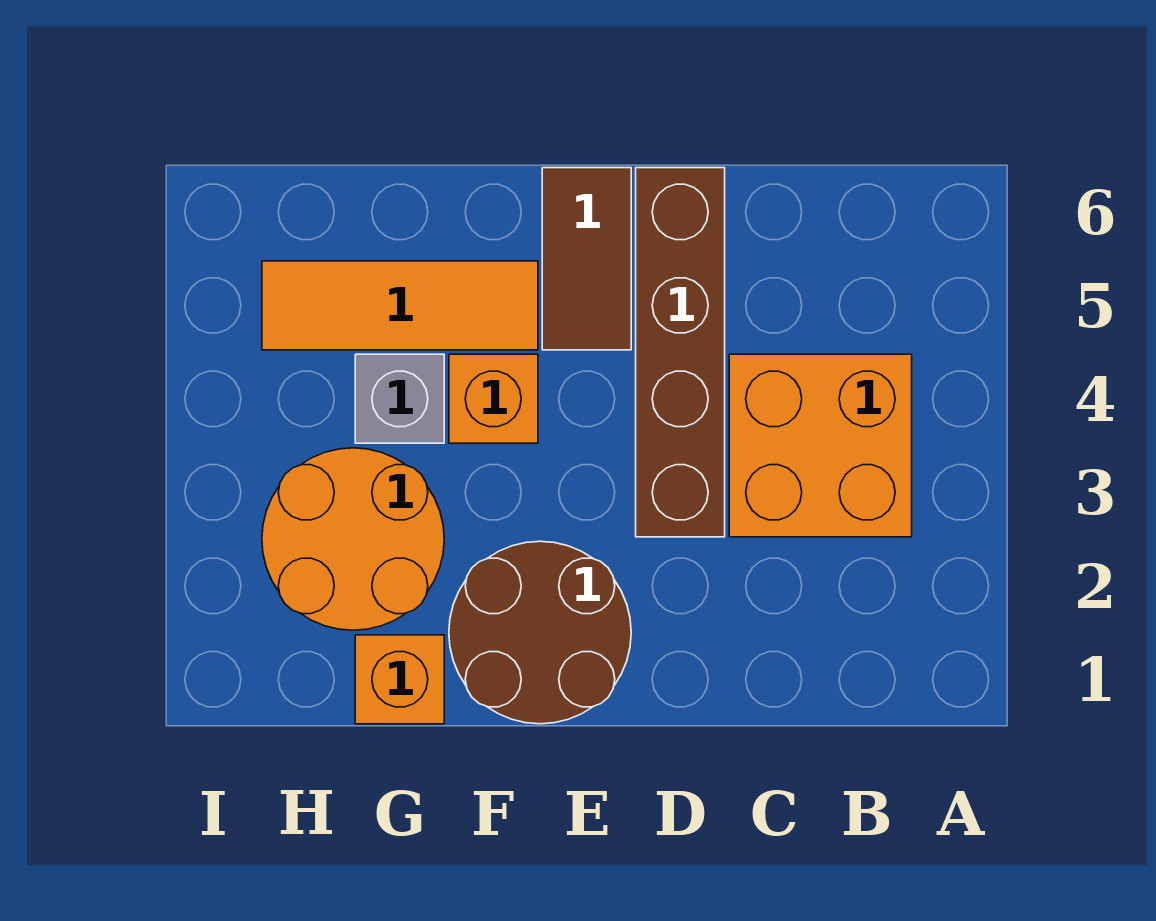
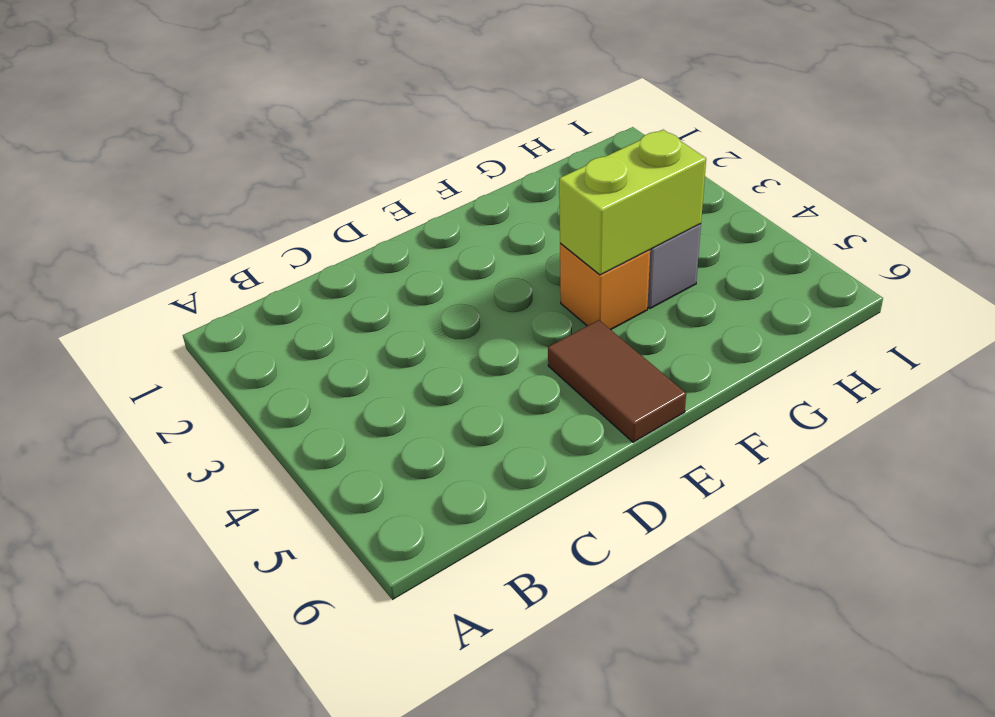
lime brick F4:G4 level 2 -> none
none -> orange brick B3:C4 level 1
none -> brown brick D3:D6 level 1

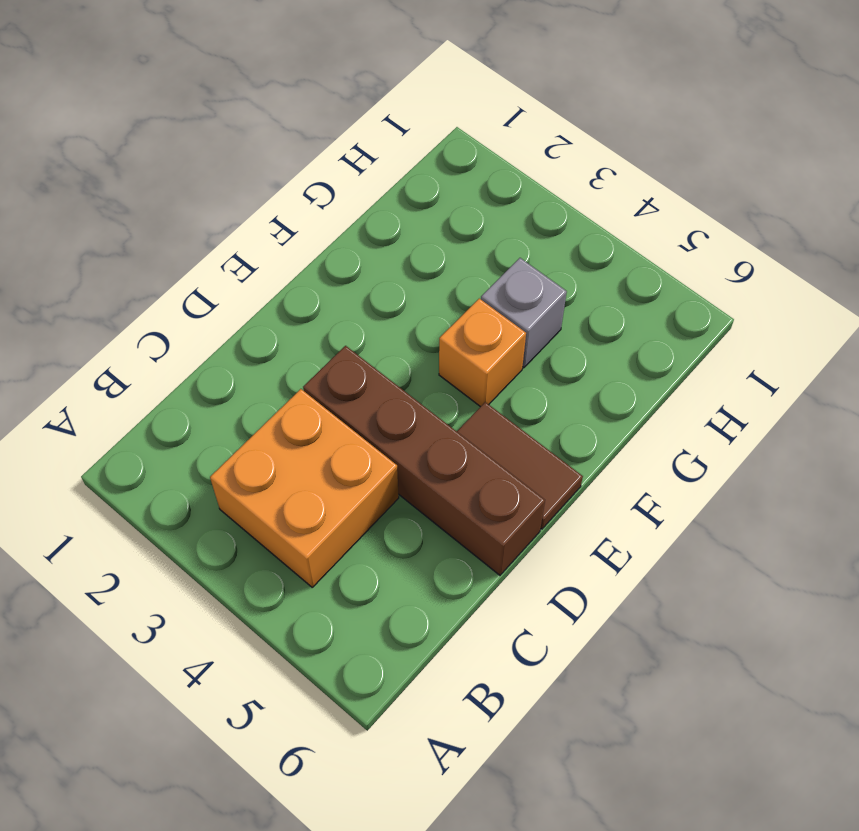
none -> brown round brick E1:F2 level 1
none -> orange tile F5:H5 level 1

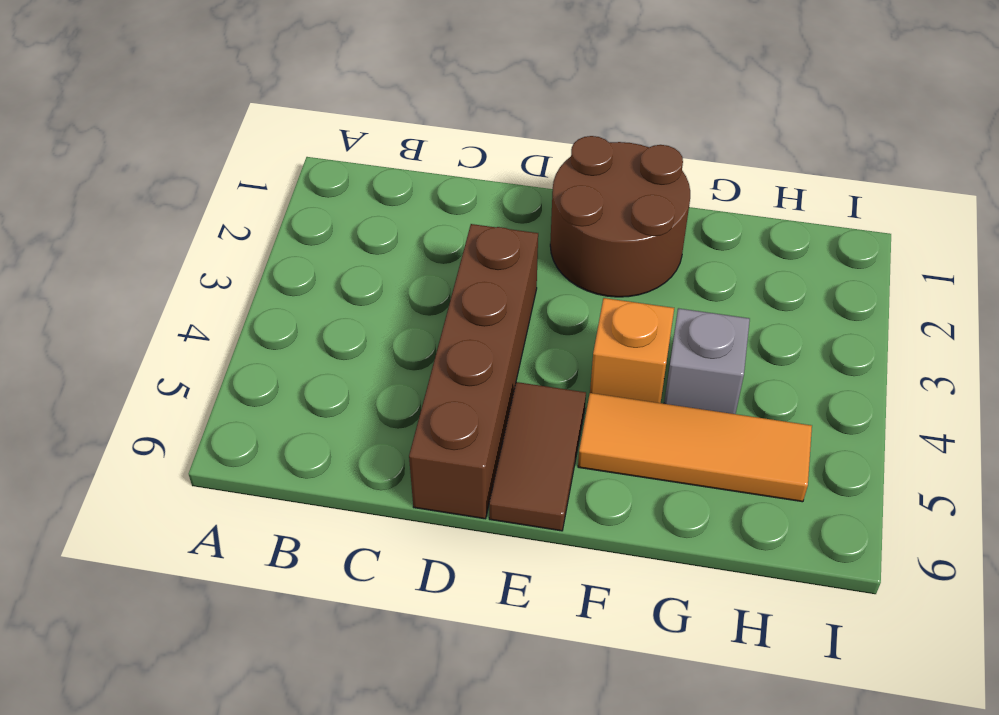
none -> orange brick B3:C4 level 1
none -> orange brick G1 level 1

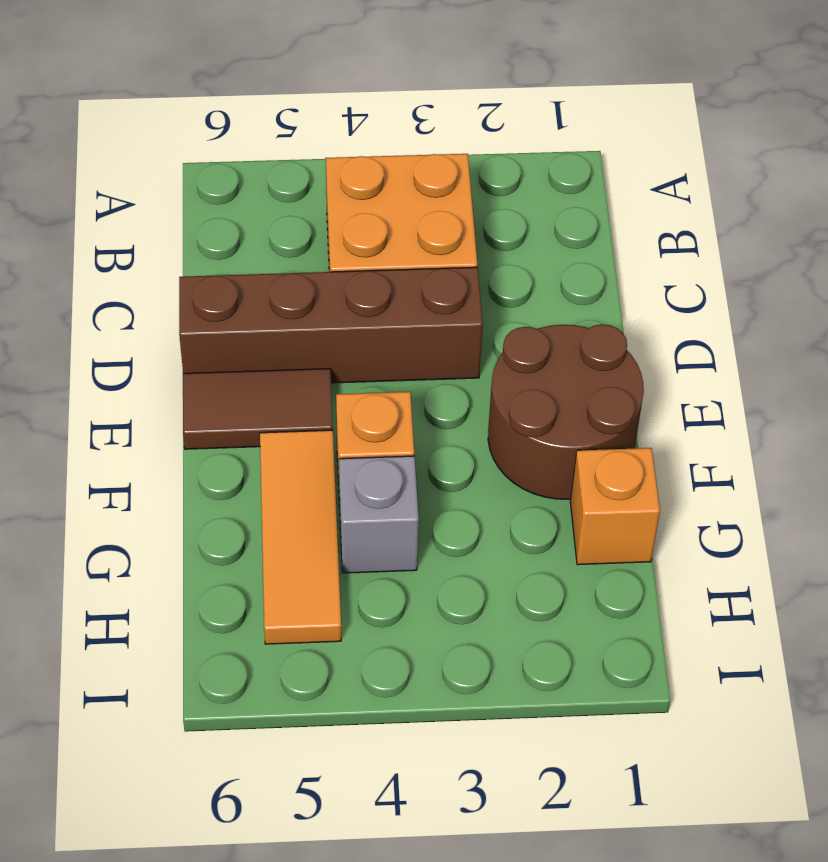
none -> orange round brick G2:H3 level 1

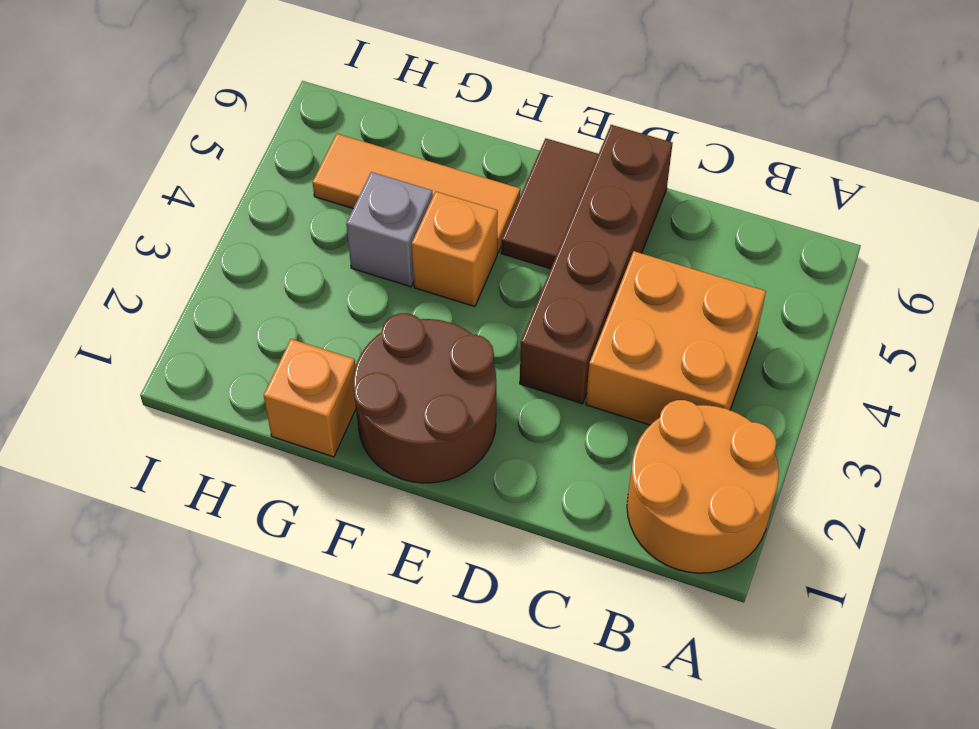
orange round brick A1:B2 level 1 -> orange round brick G2:H3 level 1

